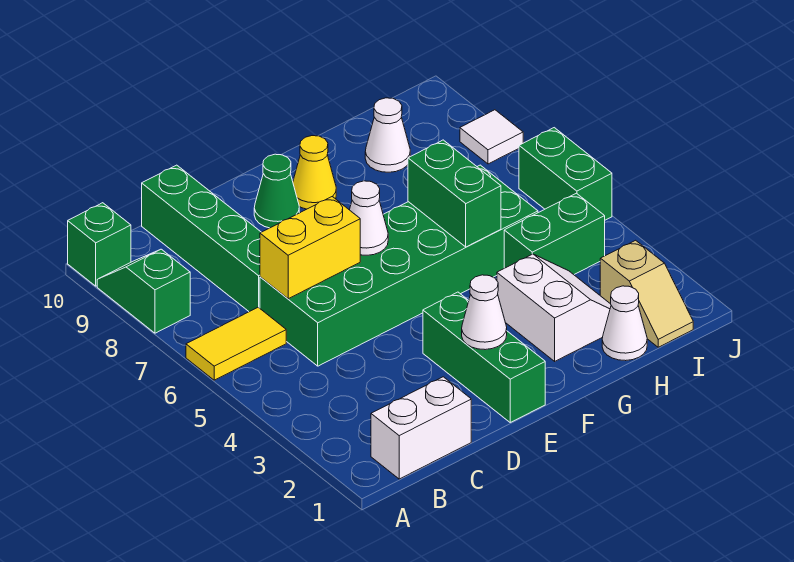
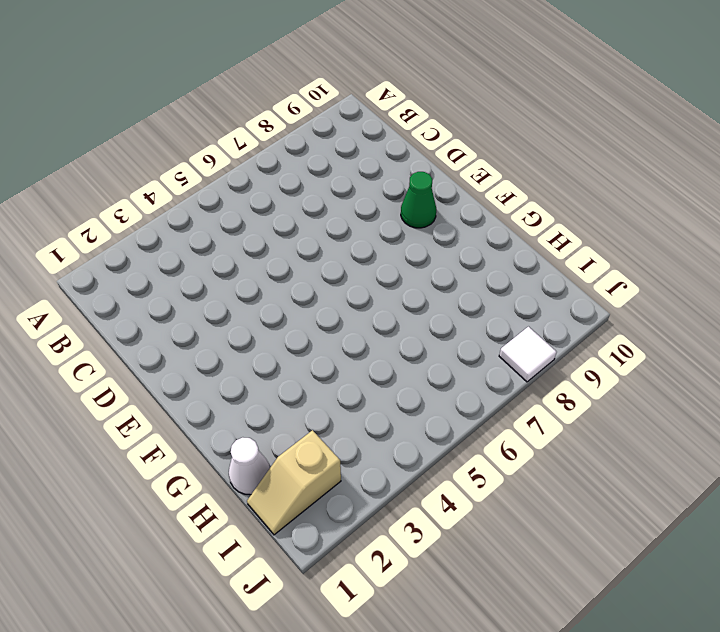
none -> yellow tile A6:B6 level 1
none -> green slope A8:A9 level 1 top 8
none -> green brick A10 level 1

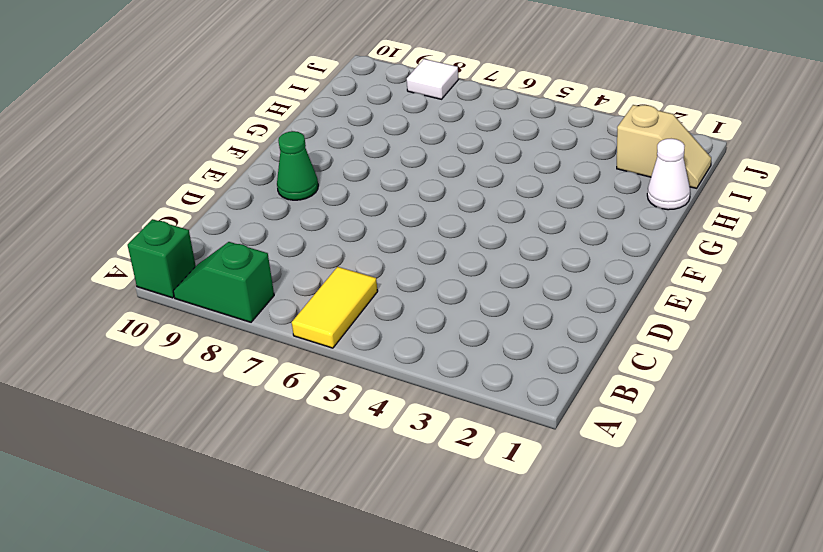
none -> white brick B1:C1 level 1
none -> green brick C5:H6 level 1
none -> green brick C7:C10 level 1

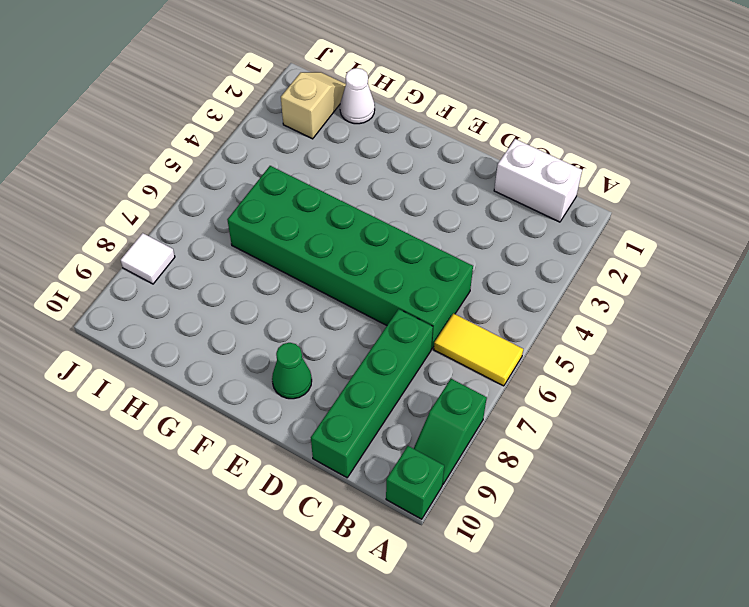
none -> green brick E1:E3 level 1
none -> yellow cone F9 level 1
none -> white slope G2:H3 level 1 top G

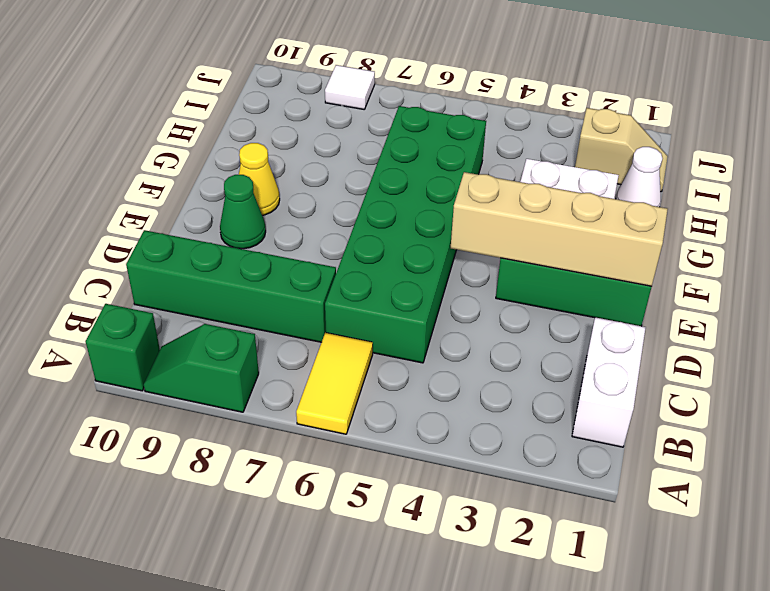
tan brick E1:E4 level 2 -> white cone E2 level 2
none -> green brick H4:I4 level 1
none -> white cone H9 level 1
none -> green brick J5:J6 level 1

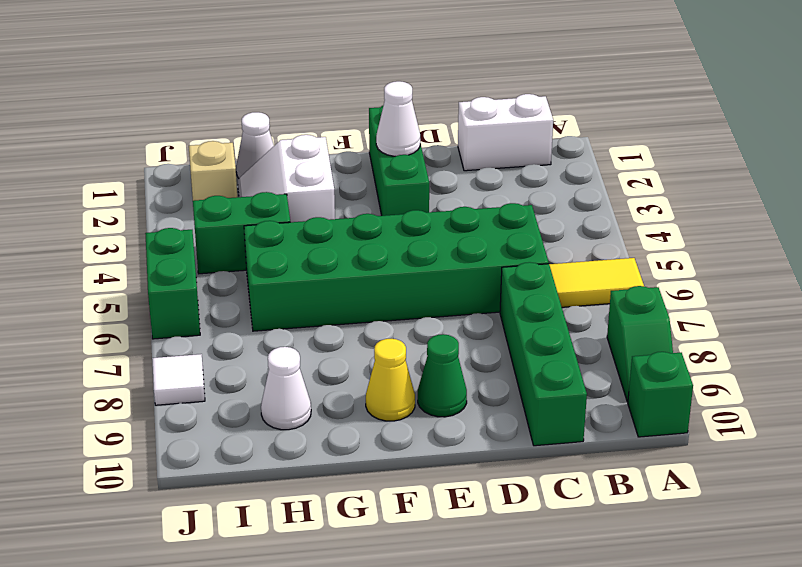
none -> yellow brick C6:D6 level 2
none -> white cone E6 level 2
none -> green brick G5:G6 level 2

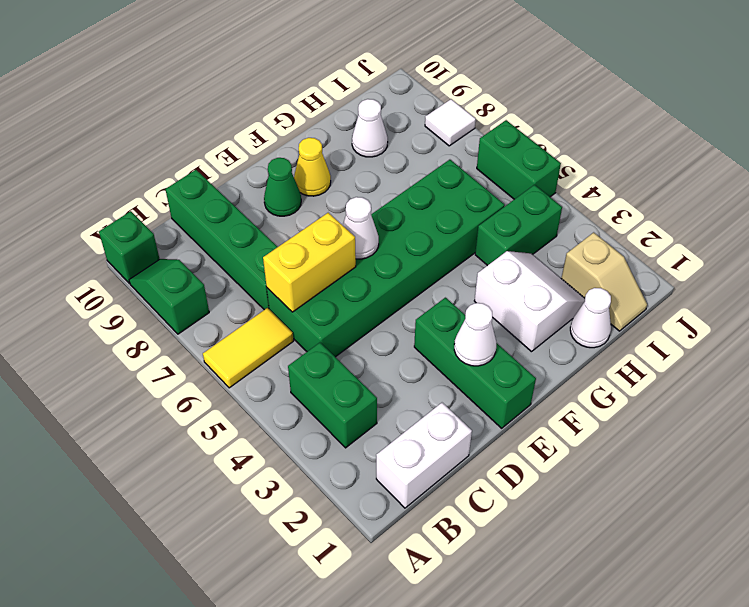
green brick B3:B4 level 1 -> green brick G5:G6 level 2

